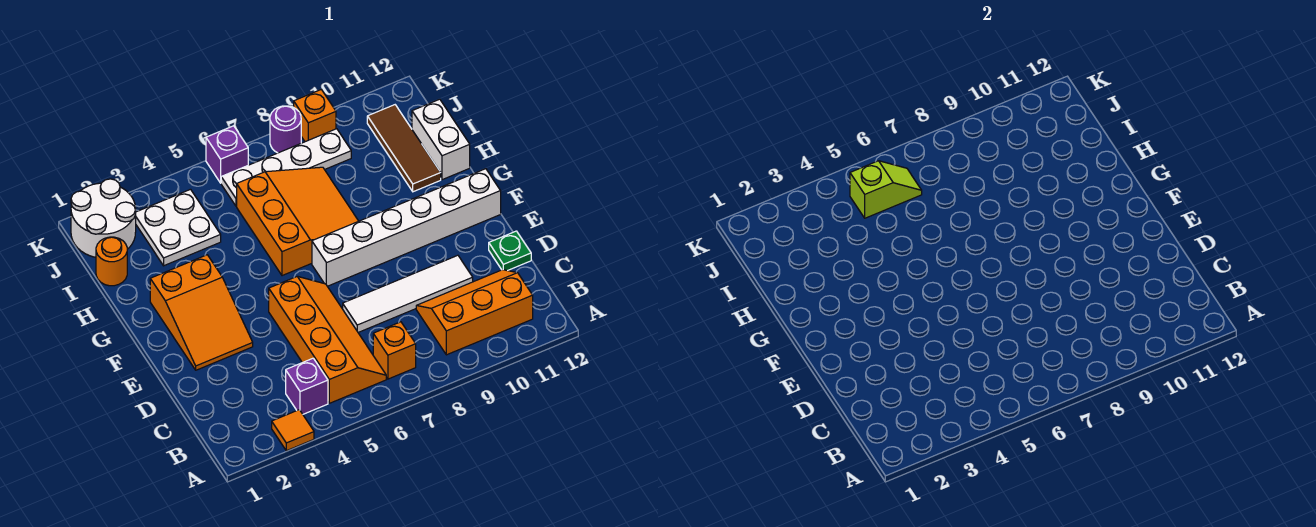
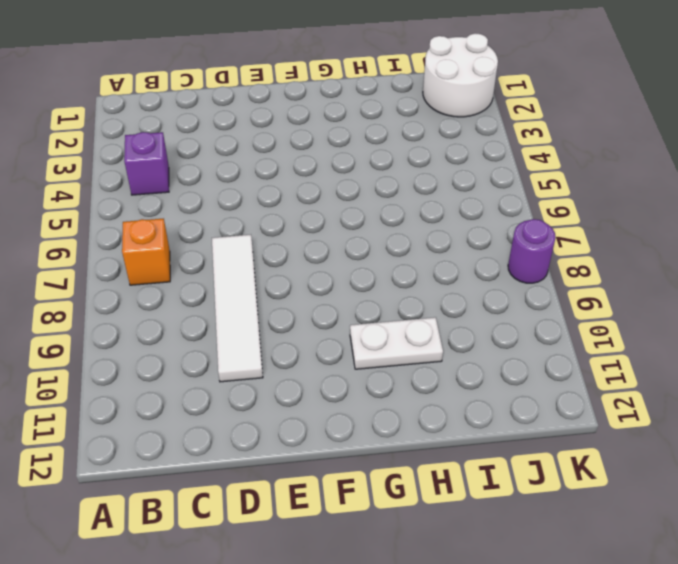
white plate G10:H10 level 1 -> none
none -> orange tile A3 level 1
none -> orange slope B5:E6 level 1 top 5
none -> orange slope B9:C11 level 1 top B

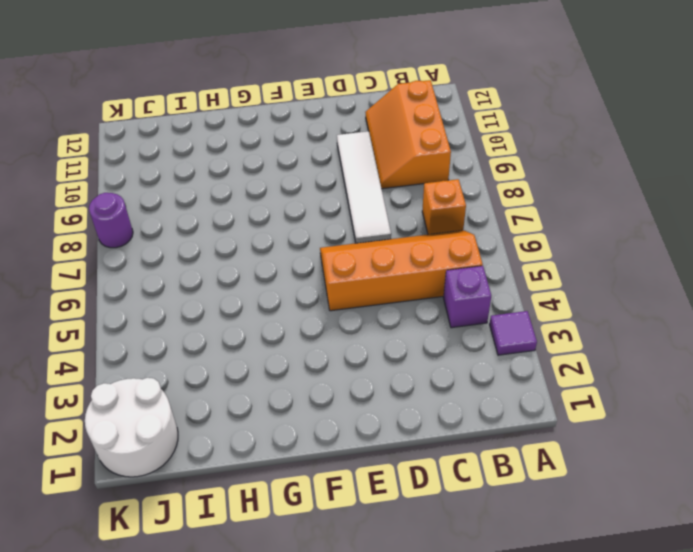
purple tile A3 level 1 -> orange tile A3 level 1
none -> green plate D12 level 1
none -> orange slope E2:G3 level 1 top G
none -> white brick F7:F12 level 1

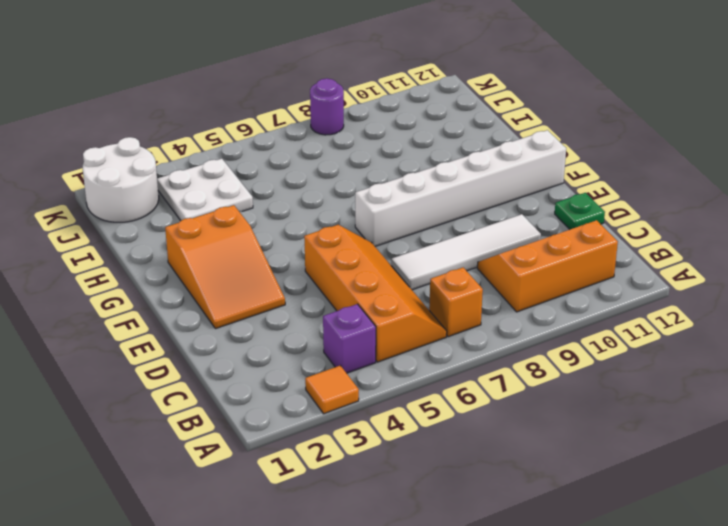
none -> orange slope G6:I8 level 1 top 6
none -> brown tile H11:J11 level 1
none -> white brick H12:I12 level 1

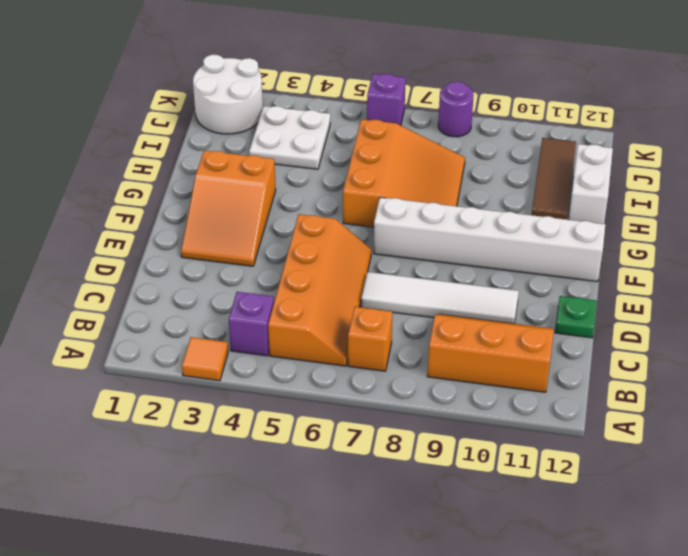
none -> orange round brick I1 level 1
none -> white plate J6:J9 level 1
none -> orange brick K9 level 1

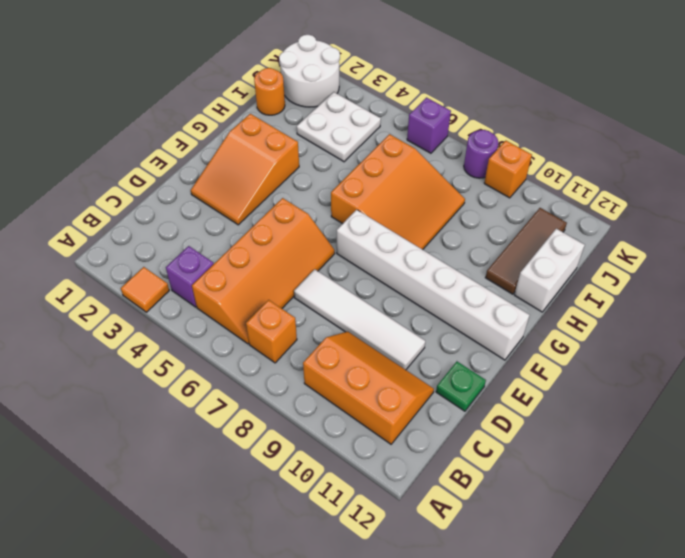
none -> white plate J6:J9 level 1
none -> lime slope J5:J6 level 2 top 5

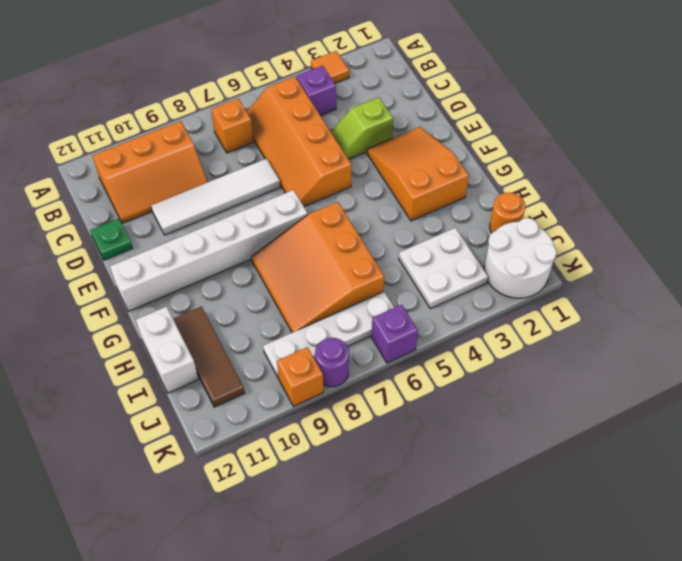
lime slope D3:D4 level 1 top 3 -> lime slope J5:J6 level 2 top 5

